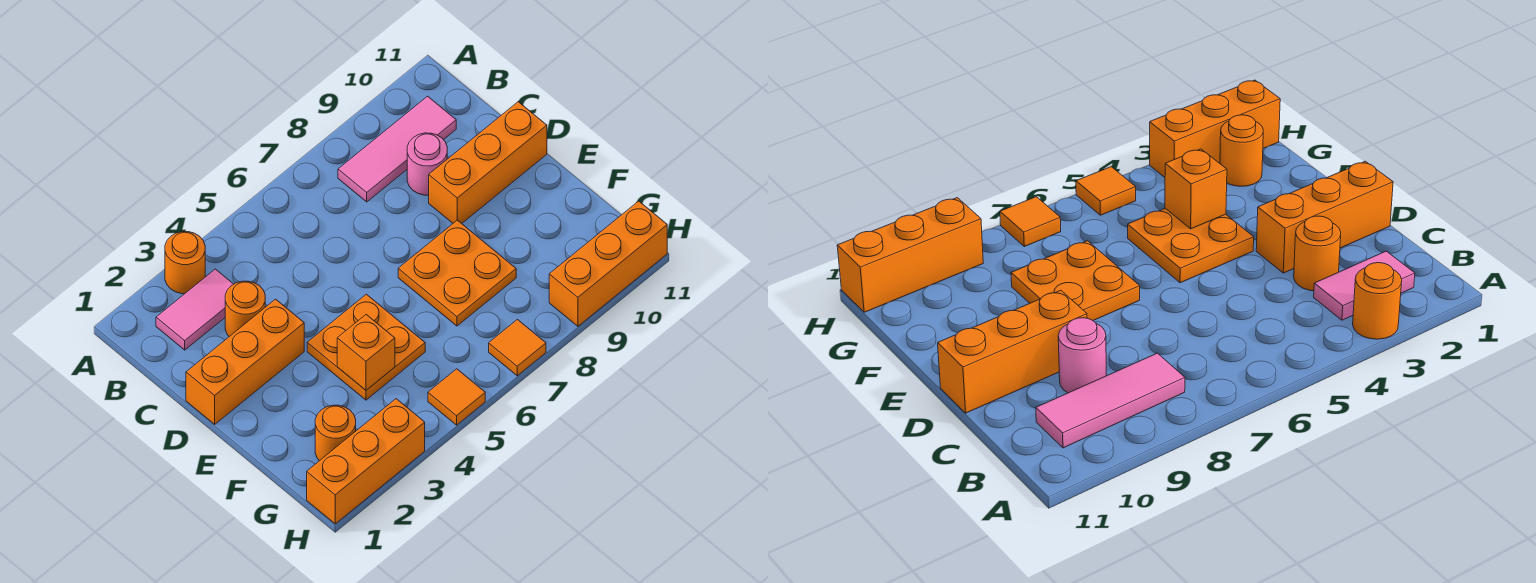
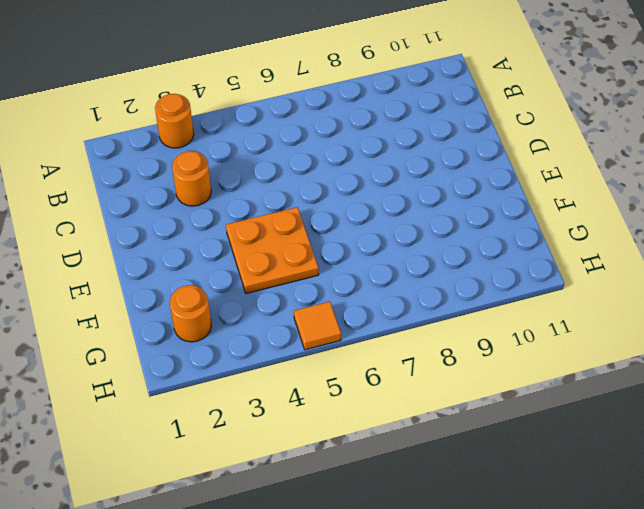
none -> pink tile B2:B3 level 1
none -> pink tile B8:B10 level 1
none -> pink round brick C9 level 1

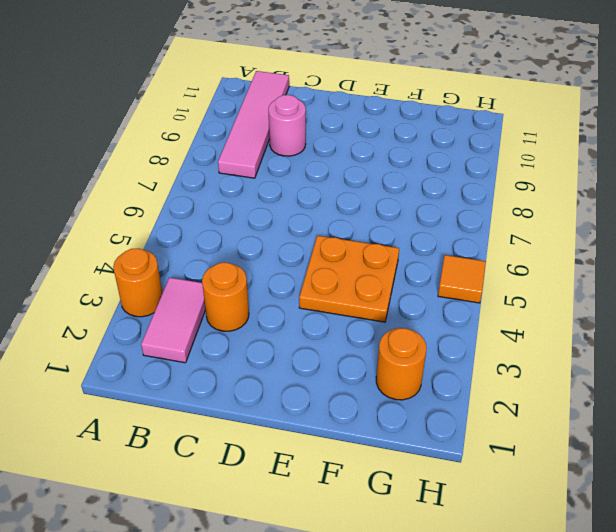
pink tile B8:B11 level 1 -> pink tile B8:B10 level 1
none -> orange brick D1:D3 level 1
none -> orange brick D9:D11 level 1
none -> orange plate E7:F8 level 1

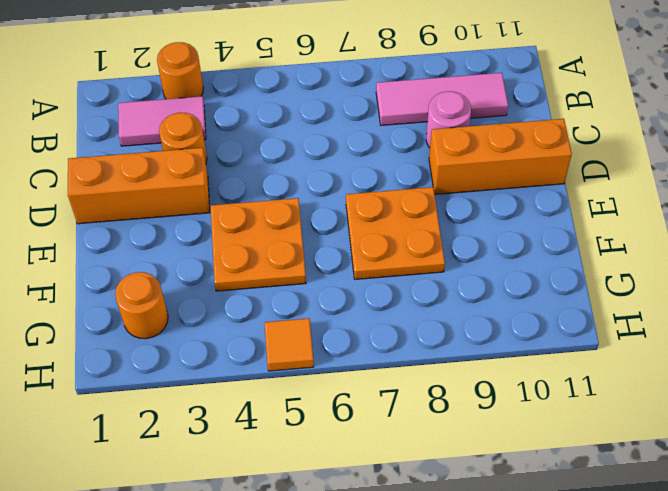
none -> orange brick H1:H3 level 1
none -> orange tile H7 level 1
none -> orange brick H9:H11 level 1

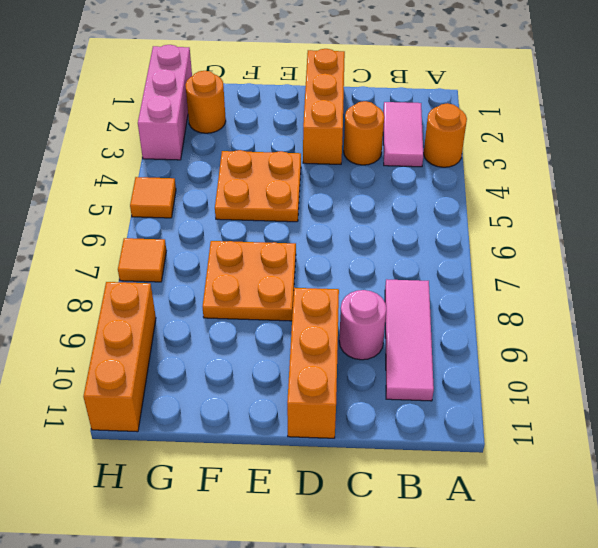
pink brick H1:H3 level 1 -> orange brick H1:H3 level 1
none -> orange brick F4 level 2

